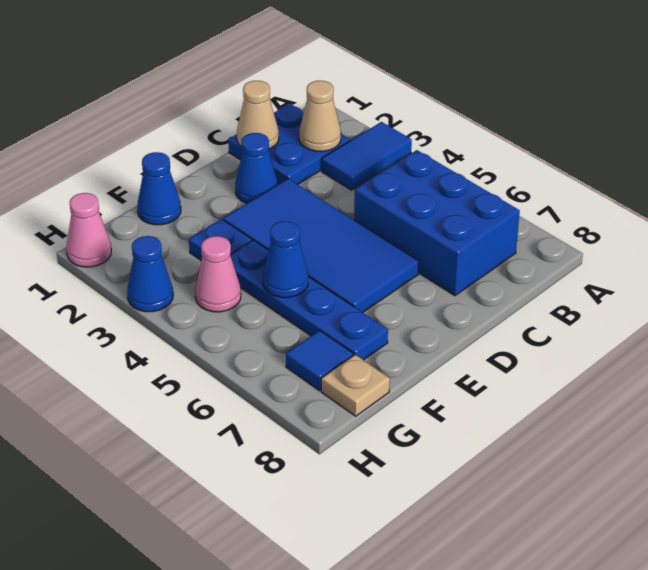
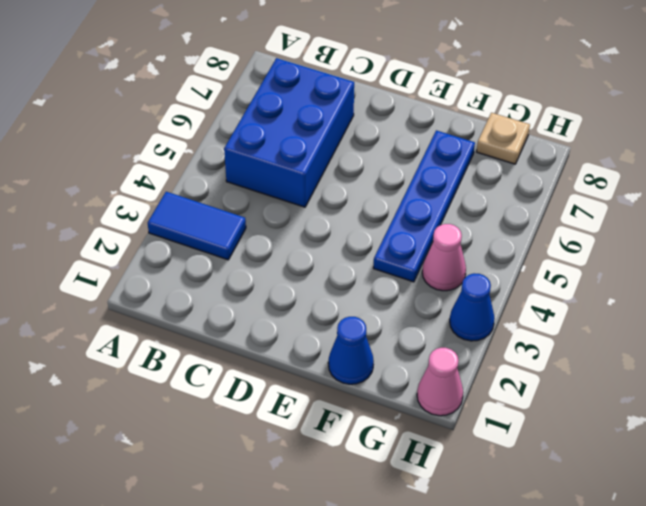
none -> blue plate B1:C2 level 1
none -> blue cone D2 level 1
none -> blue tile D3:E6 level 1

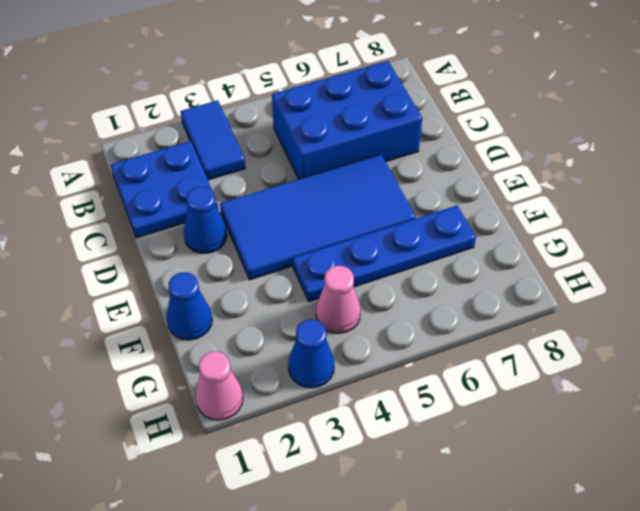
none -> blue plate F3 level 1
none -> blue tile G7 level 1
none -> tan plate G8 level 1

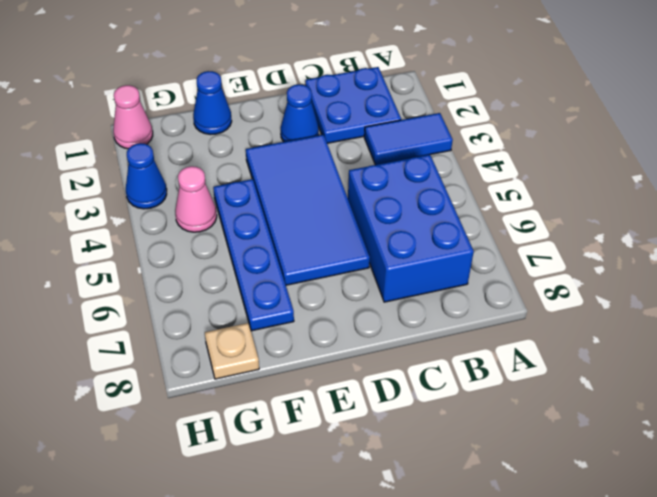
none -> blue plate F3 level 1
none -> blue tile G7 level 1
none -> tan cone B2 level 2

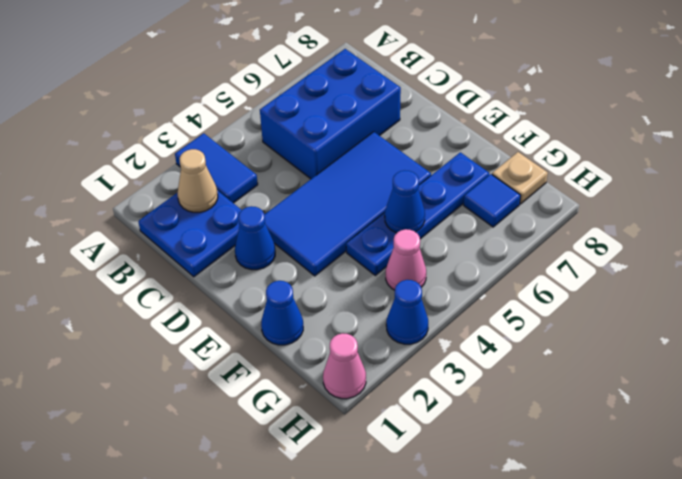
none -> blue plate F3 level 1
none -> tan cone C1 level 2

